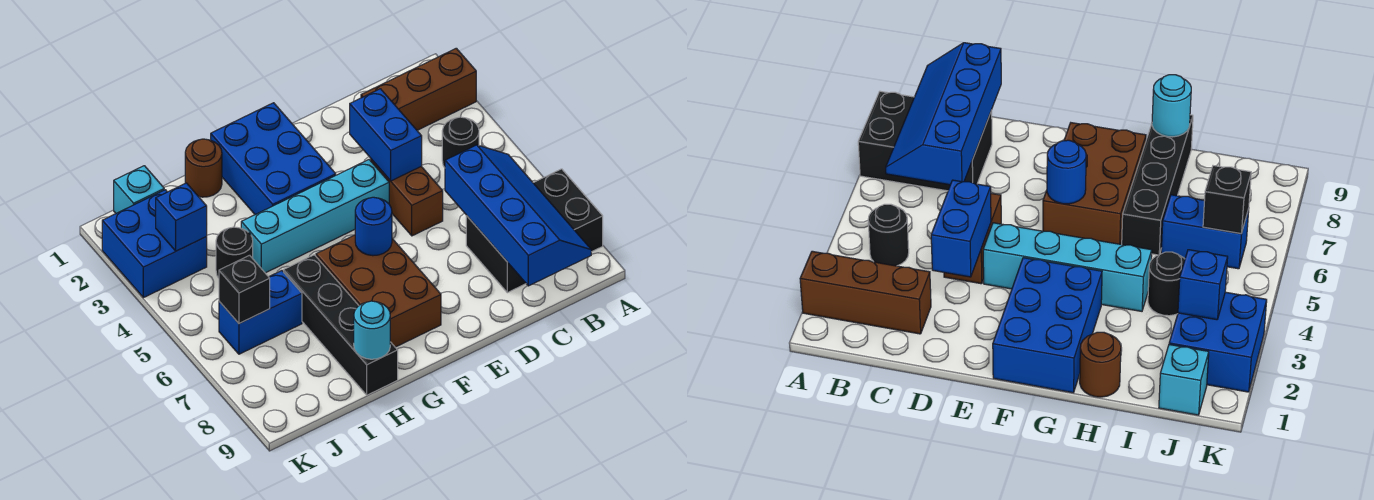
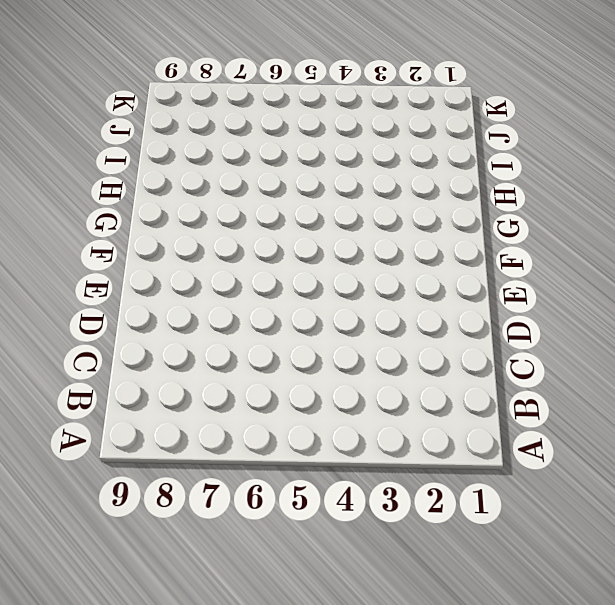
none -> brown brick A2:C2 level 1
none -> black brick A7:C8 level 1
none -> black round brick B4 level 1

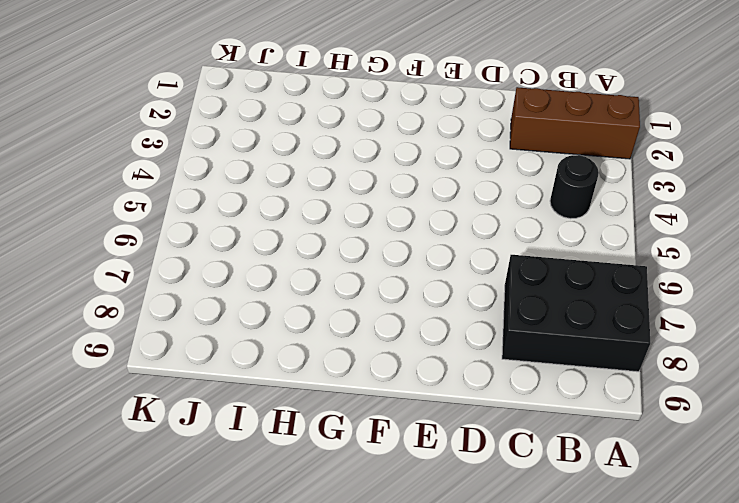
none -> brown brick D4:D5 level 1
none -> cyan brick E4:H4 level 1
none -> blue brick F1:G3 level 1

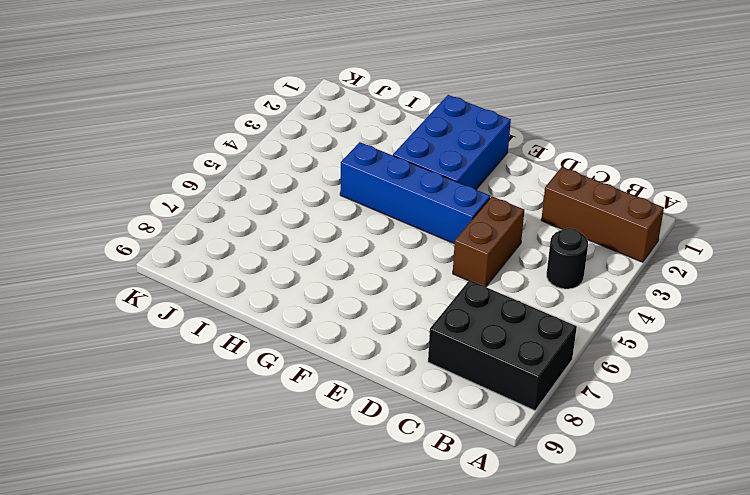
blue brick E4:H4 level 1 -> cyan brick E4:H4 level 1
none -> brown brick F6:G8 level 1
none -> brown round brick H1 level 1
none -> black brick H6:H9 level 1

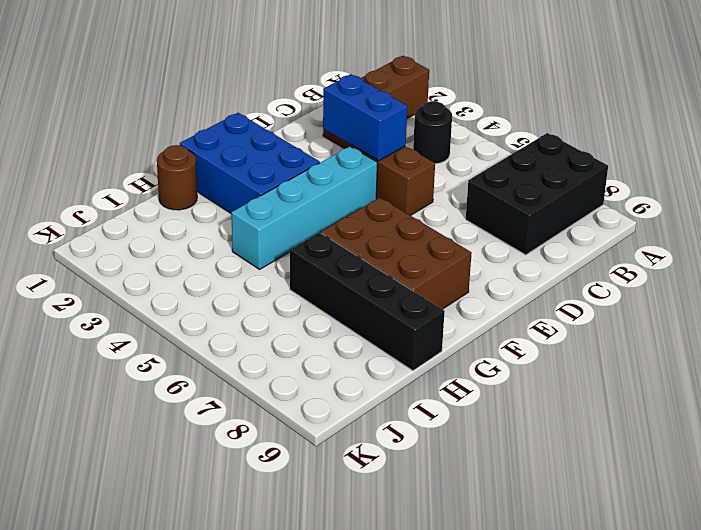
none -> black round brick I4 level 1
none -> blue brick I6:J6 level 1
none -> cyan brick J1 level 1

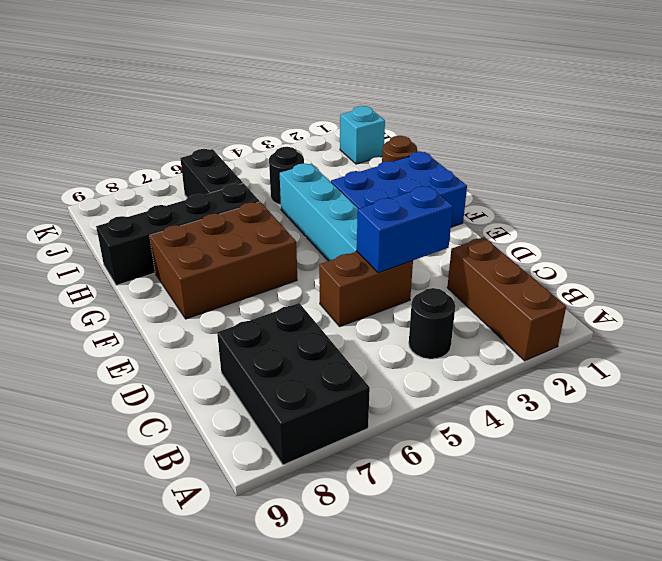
black brick I6:J6 level 1 -> blue brick I6:J6 level 1
none -> blue brick J2:K3 level 1
none -> blue slope B6:C9 level 2 top C
none -> blue round brick F6 level 2

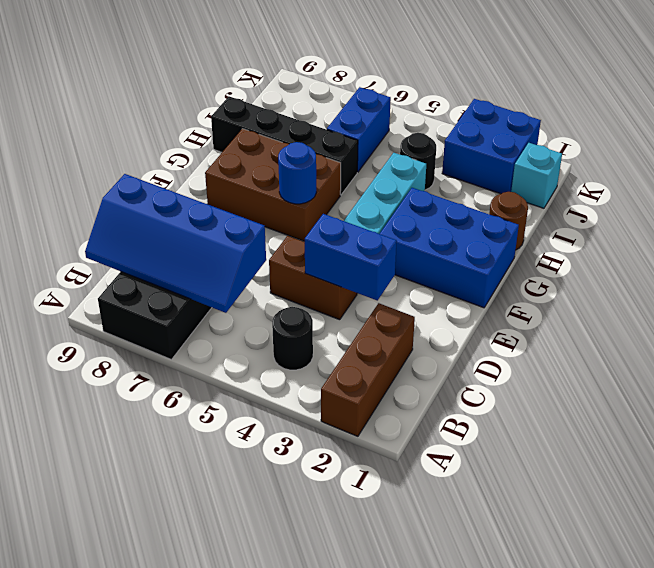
none -> cyan round brick H9 level 2
none -> blue brick J3 level 2
none -> black brick J6 level 2

